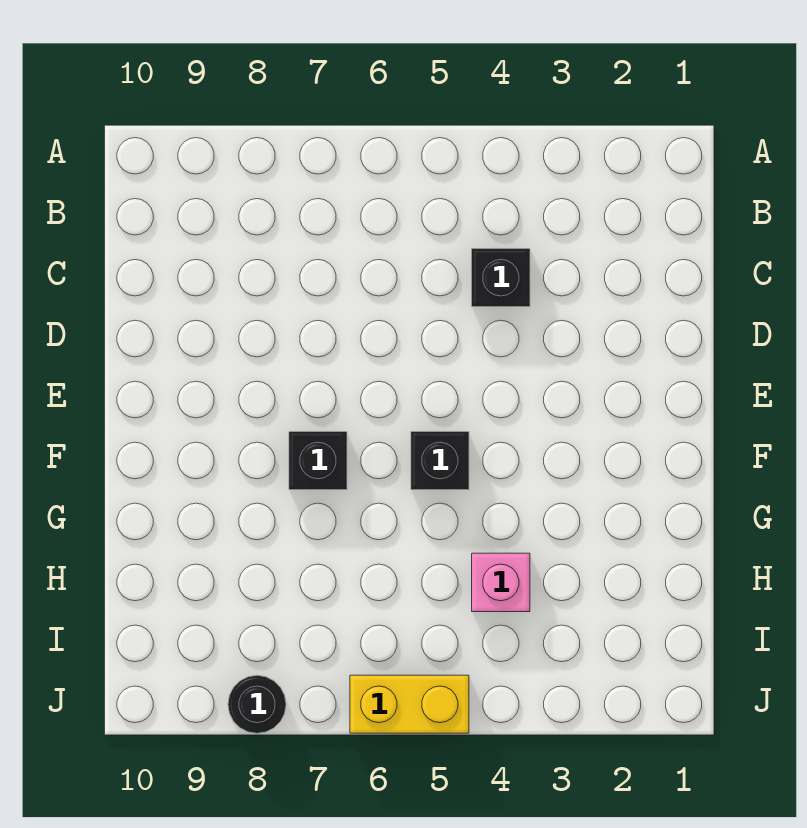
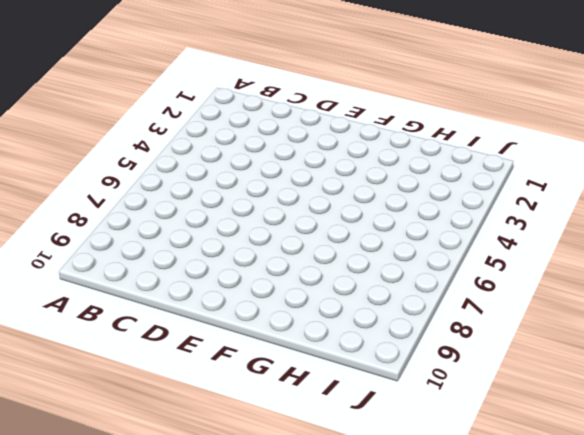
none -> black brick C4 level 1
none -> black brick F5 level 1

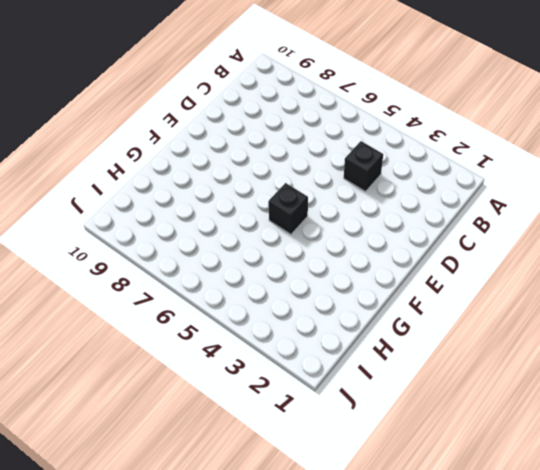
none -> black brick F7 level 1
none -> pink brick H4 level 1

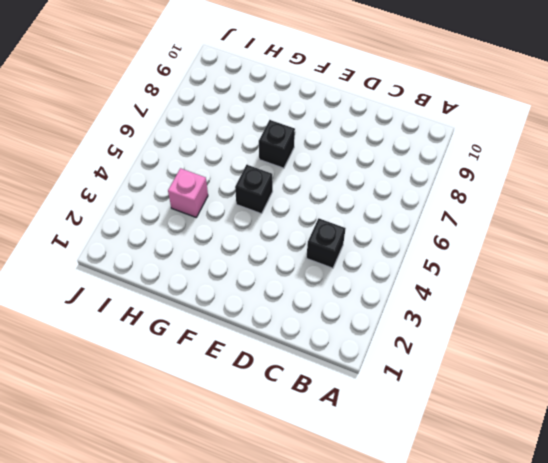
none -> yellow brick J5:J6 level 1
none -> black round brick J8 level 1

